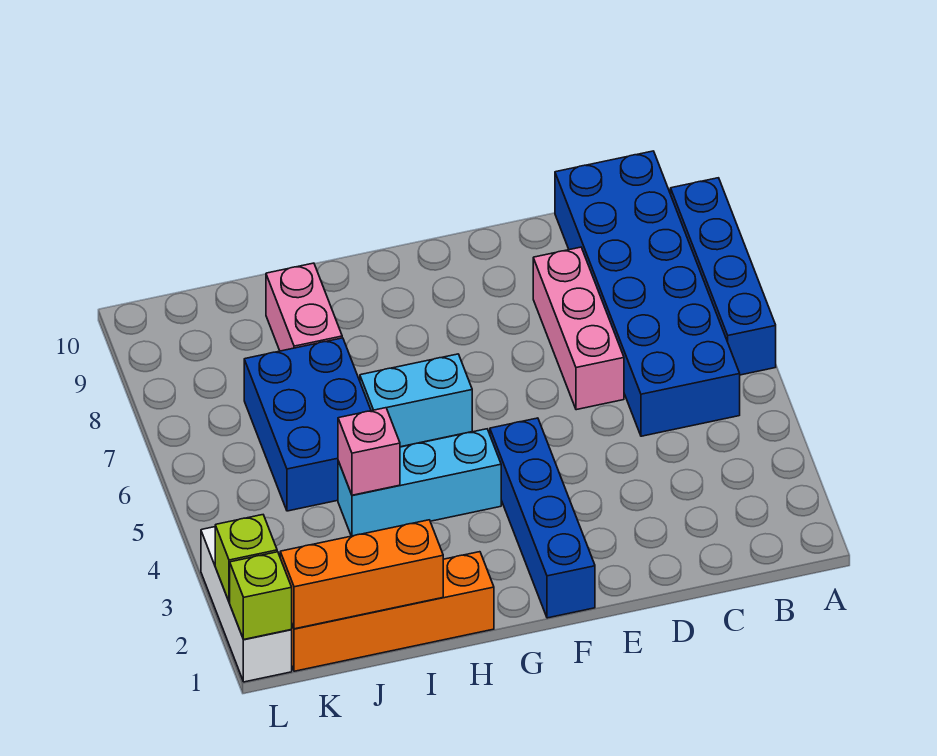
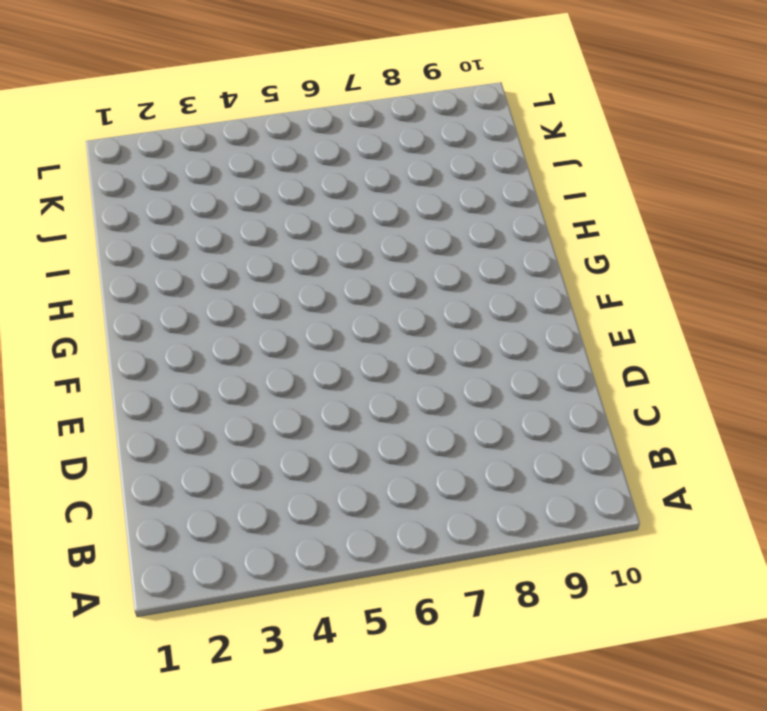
none -> blue brick A6:A9 level 1
none -> blue brick B5:C10 level 1
none -> pink brick D6:D8 level 1

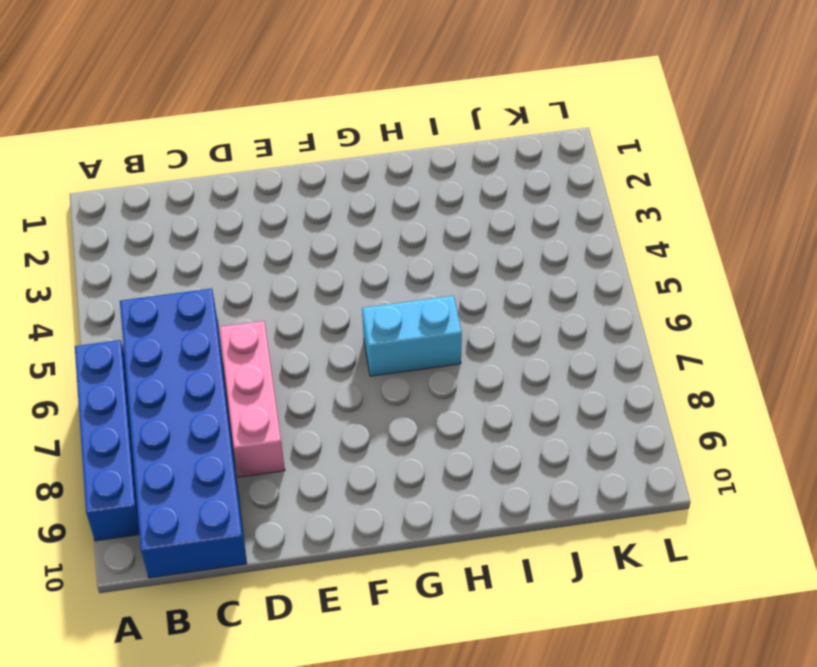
none -> blue brick F1:F4 level 1
none -> cyan brick G4:I4 level 1
none -> orange brick H1:K1 level 1

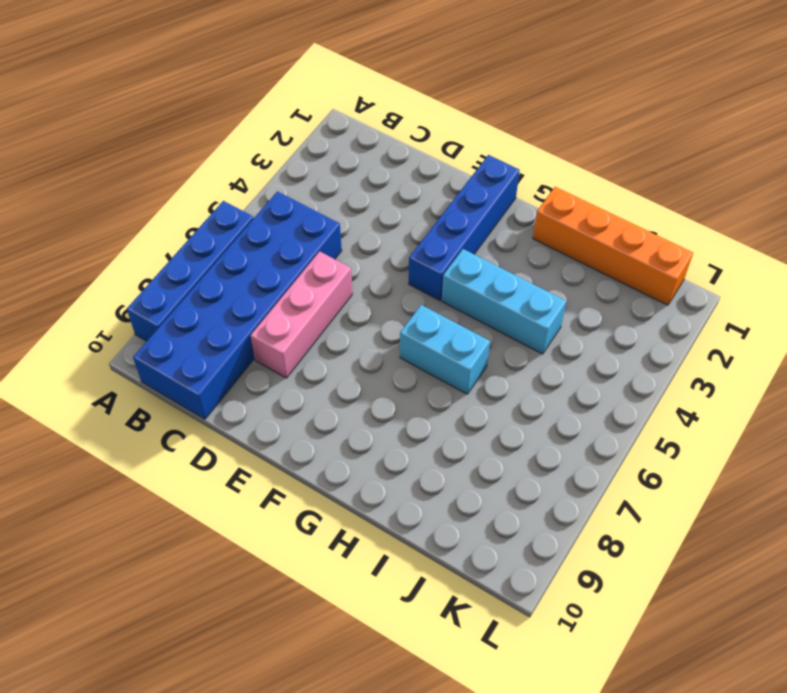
none -> blue brick I5:J7 level 1
none -> pink brick I8:I9 level 1
none -> white brick L1:L3 level 1

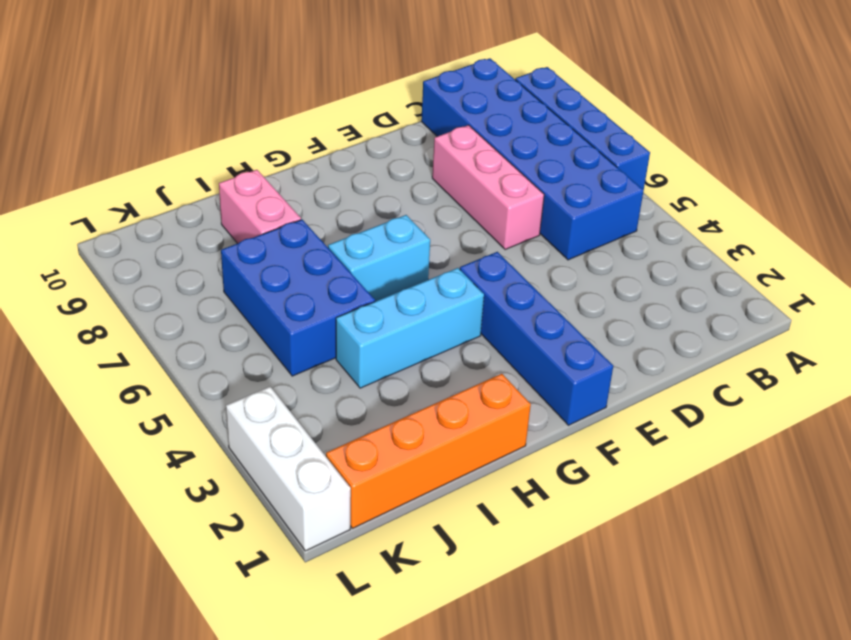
none -> orange brick I1:K1 level 2
none -> pink brick I4 level 2
none -> lime brick L1 level 2

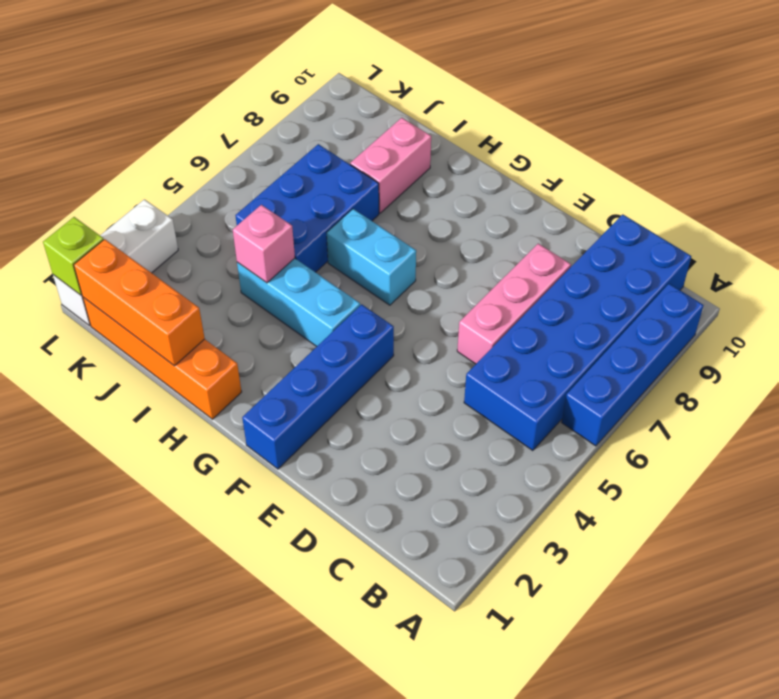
none -> lime brick L2 level 2

